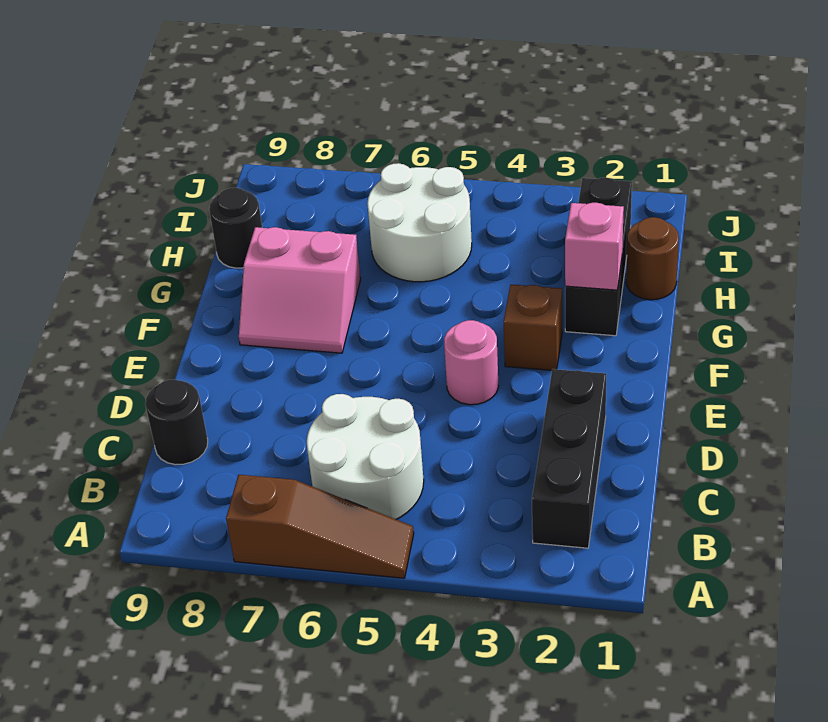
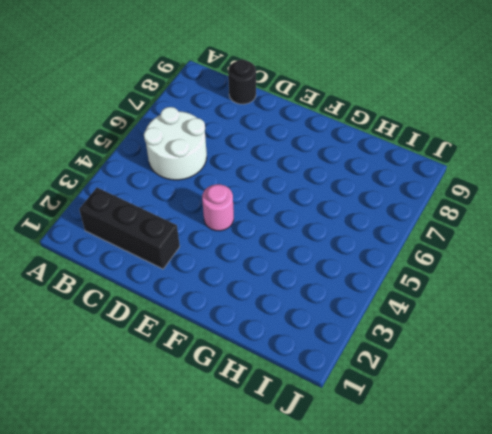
none -> brown slope A5:A7 level 1 top 7
none -> brown brick F3 level 1
none -> pink slope F7:G8 level 1 top G

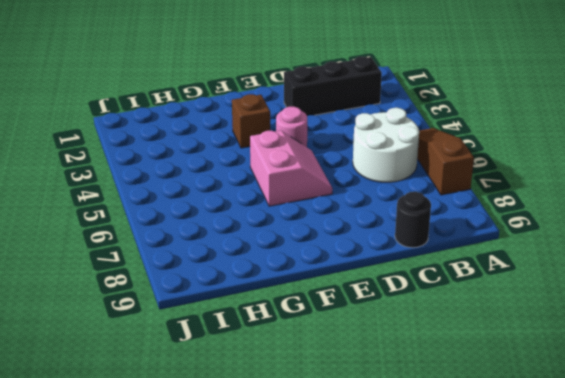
pink slope E5:F6 level 1 top F -> pink slope F7:G8 level 1 top G
none -> black brick G2:I2 level 1
none -> brown round brick H1 level 1
none -> white round brick H5:I6 level 1

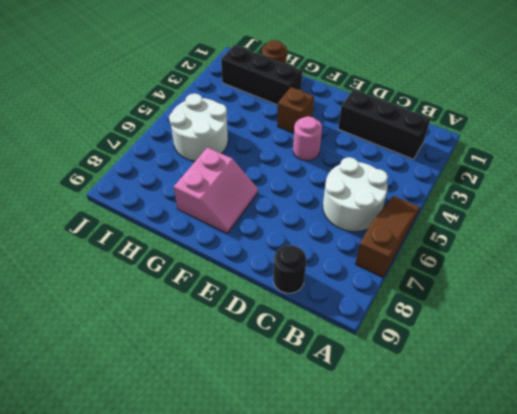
none -> black round brick H9 level 1
none -> pink brick G2 level 2

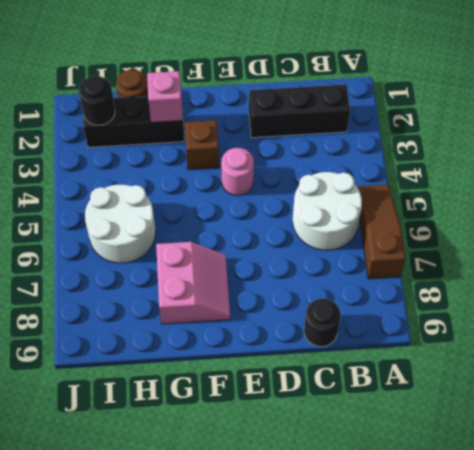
black round brick I2 level 2 -> black round brick H9 level 1

